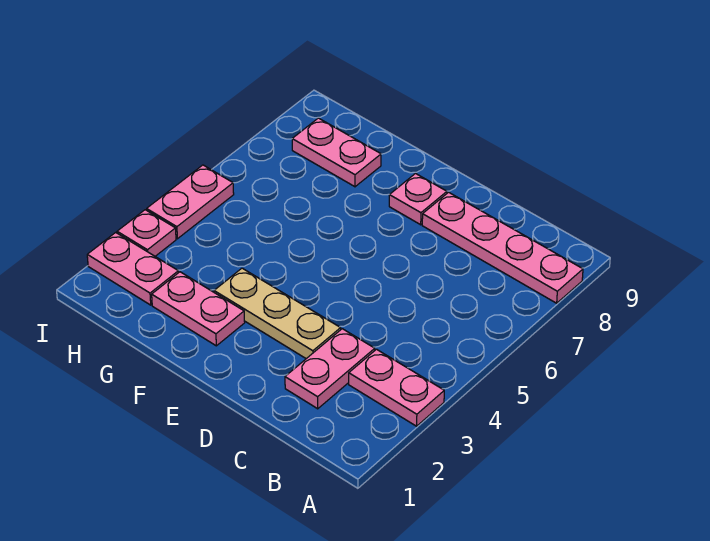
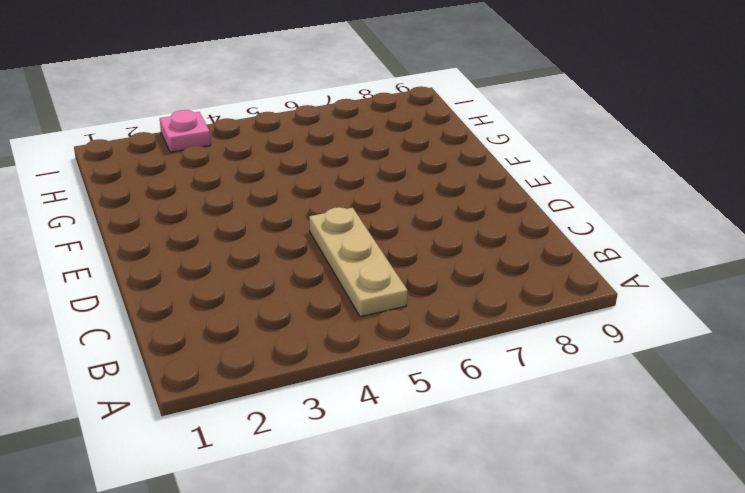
tan plate B5:D5 level 1 -> tan plate D3:F3 level 1
none -> pink plate A3:B3 level 1
none -> pink plate A8:D8 level 1

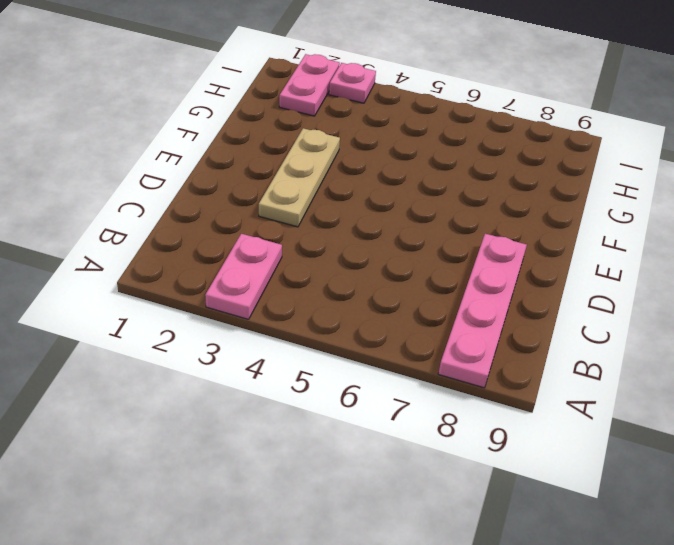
none -> pink plate C2:C3 level 1
none -> pink plate E8 level 1

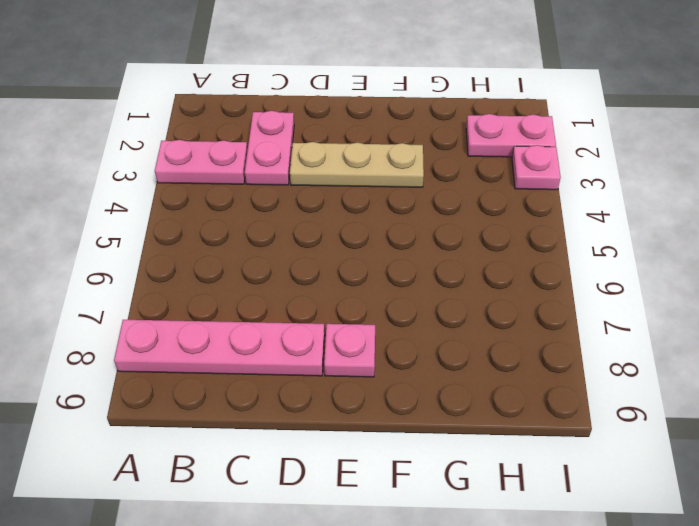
none -> pink plate F2:G2 level 1
none -> pink plate G8:H8 level 1

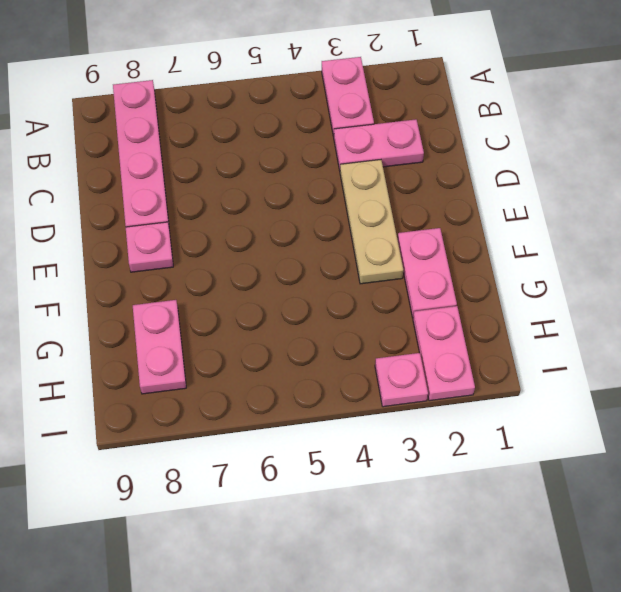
none -> pink plate I4:I5 level 1

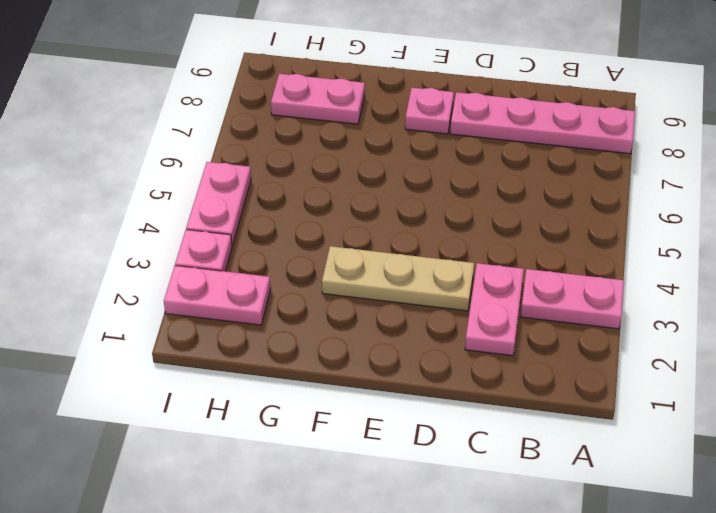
none -> pink plate F2:G2 level 1

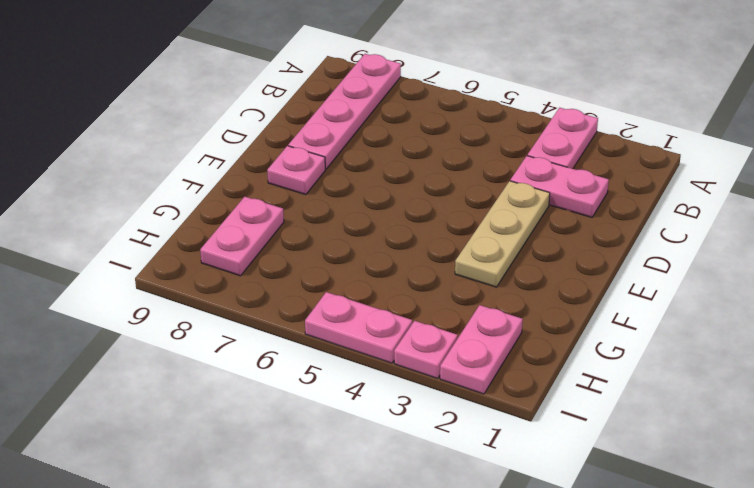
none -> pink plate F2:G2 level 1

